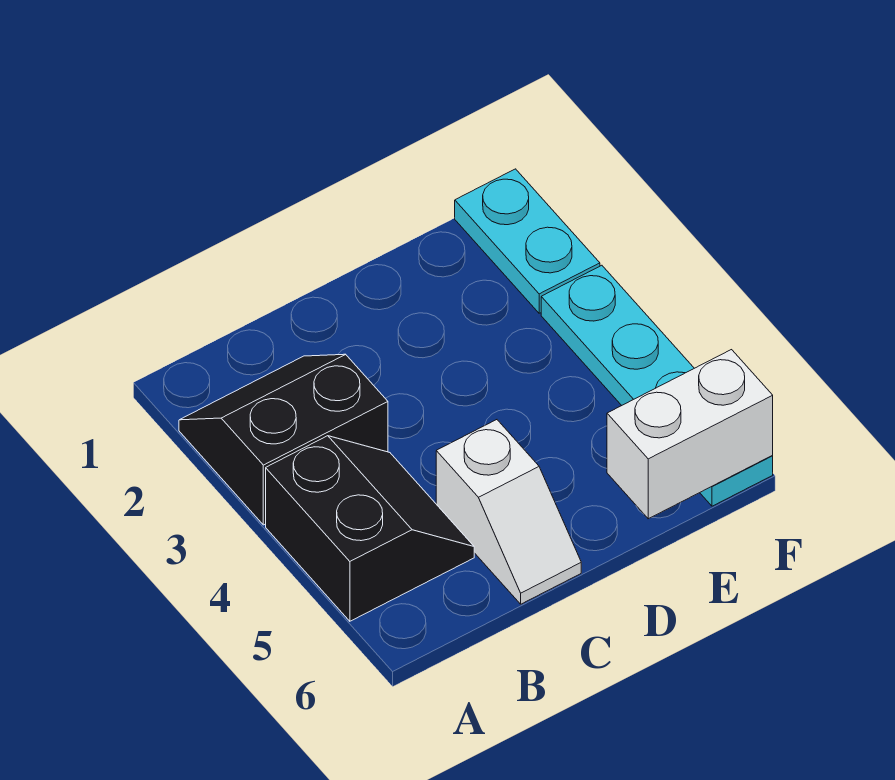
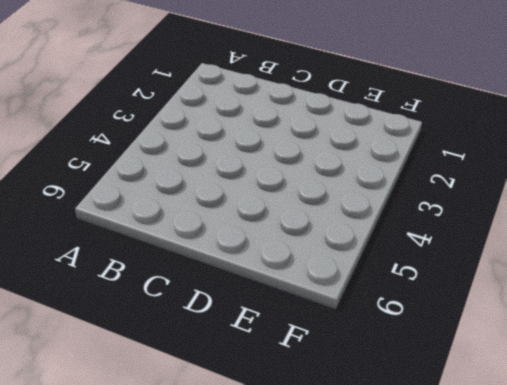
none -> black slope A2:B3 level 1 top 3
none -> black slope A4:B5 level 1 top A

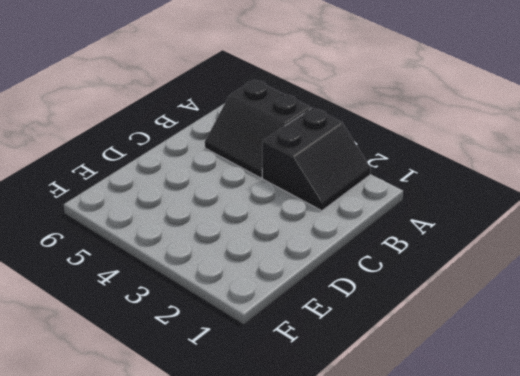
none -> white slope C5:C6 level 1 top 5
none -> cyan plate F1:F2 level 1

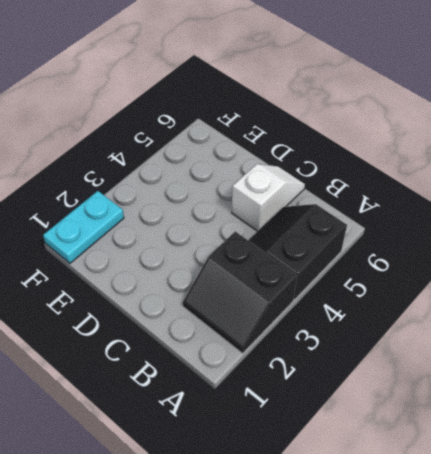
none -> cyan plate F3:F6 level 1
none -> white brick E6:F6 level 2

